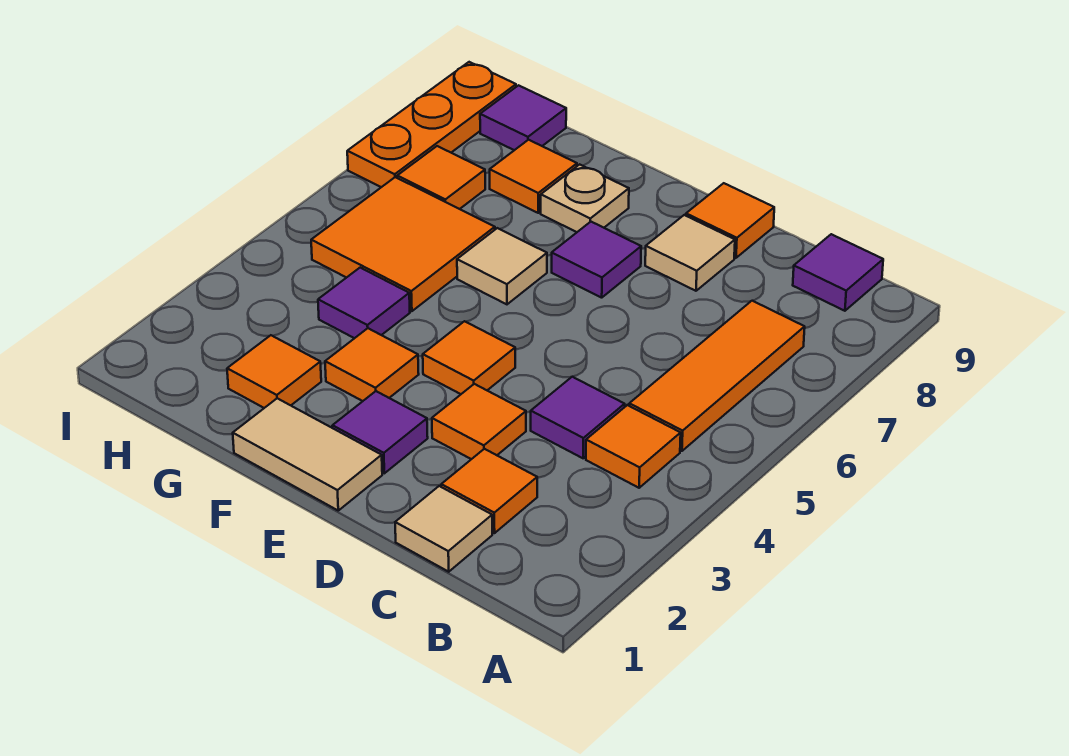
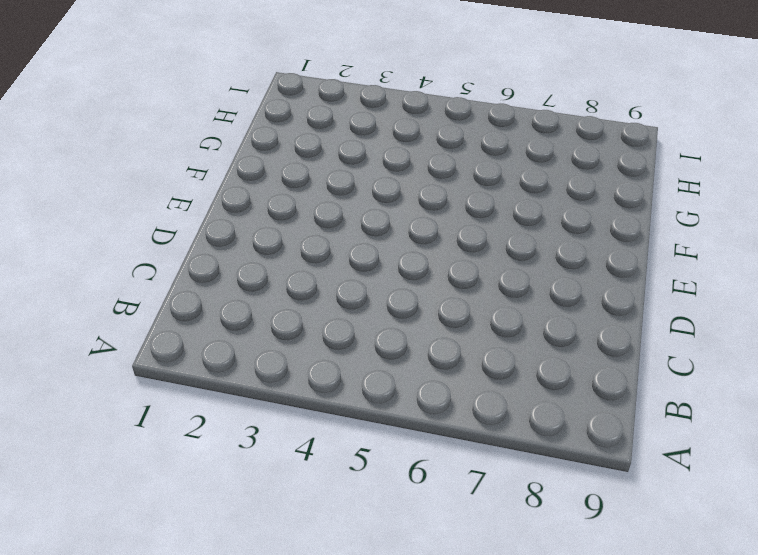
none -> orange tile B4 level 1
none -> orange tile B5:B7 level 1
none -> purple tile B9 level 1

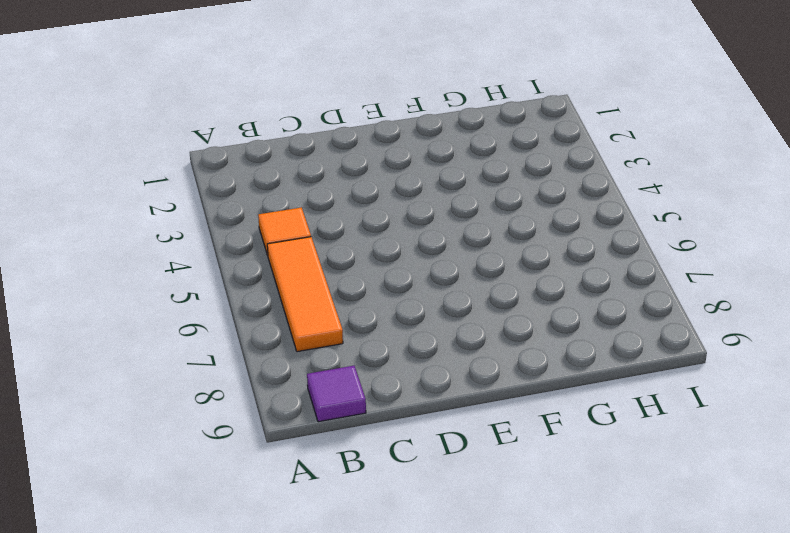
none -> tan tile C1 level 1
none -> orange tile C2 level 1
none -> purple tile C4 level 1

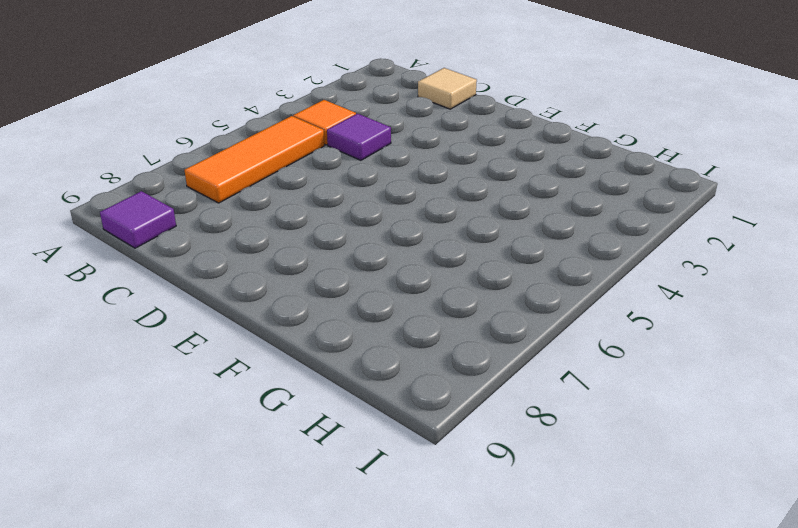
none -> orange tile C2 level 1
none -> orange tile D3 level 1
none -> tan tile D8 level 1

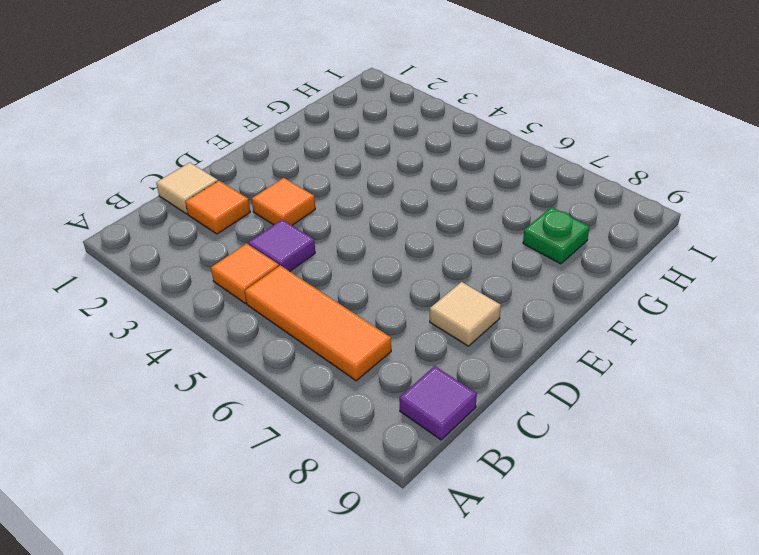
green plate G8 level 1 -> orange tile G8 level 1
none -> orange tile D9 level 1
none -> tan tile E1:F1 level 1
none -> purple tile E2 level 1

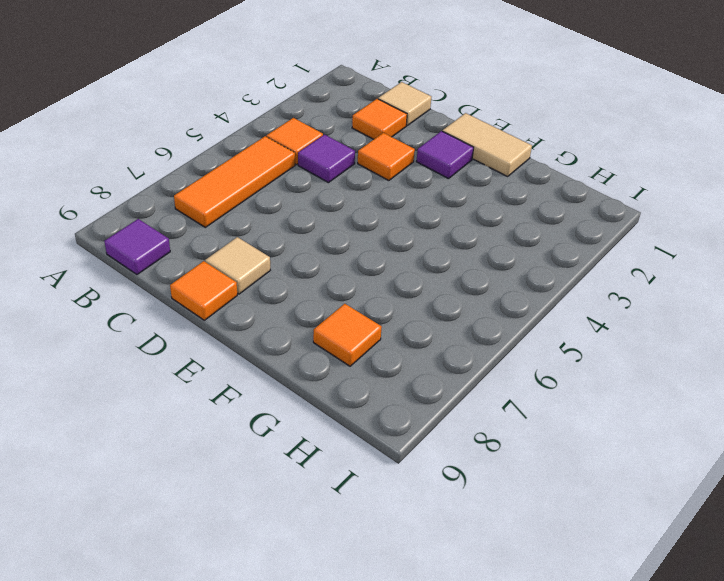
none -> orange tile E4 level 1
none -> purple tile E7 level 1
none -> orange tile F3 level 1

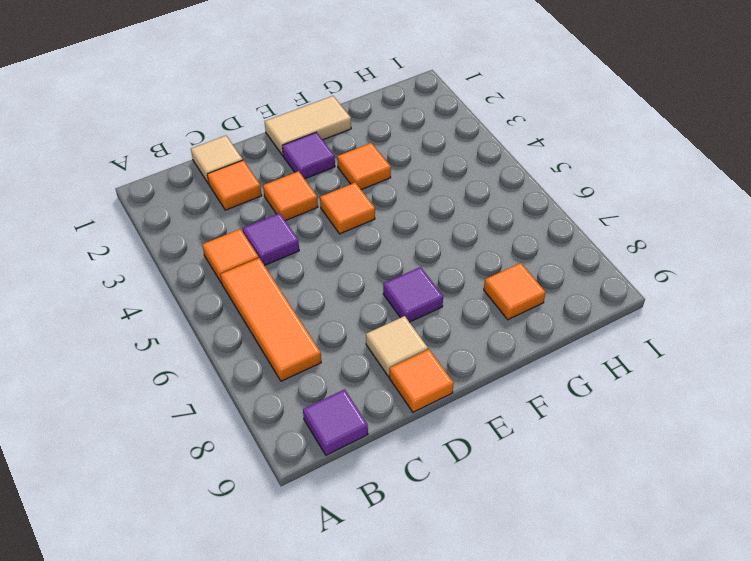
none -> tan tile F6 level 1
none -> tan plate F8 level 1
none -> orange tile G2 level 1

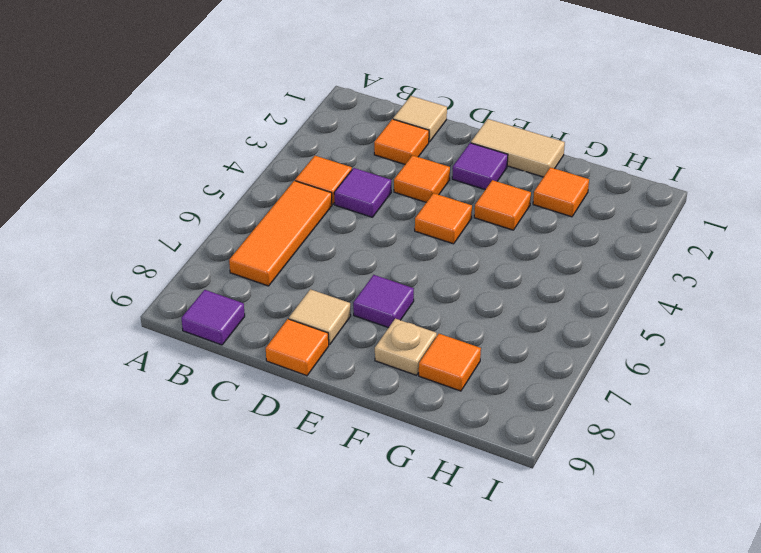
none -> tan tile F6 level 1
none -> purple tile G4 level 1
none -> orange tile G5:H6 level 1

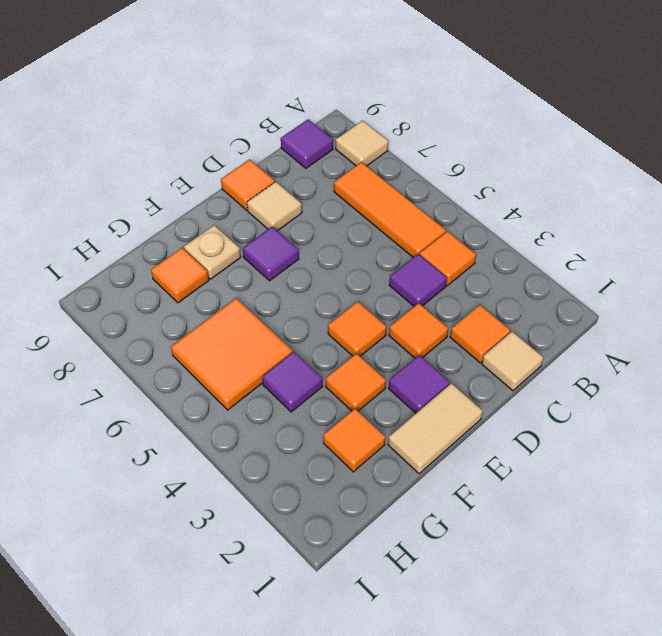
tan tile A8 level 1 -> tan tile F6 level 1
none -> orange tile H7 level 1
none -> purple tile H9 level 1
none -> orange plate I7:I9 level 1

